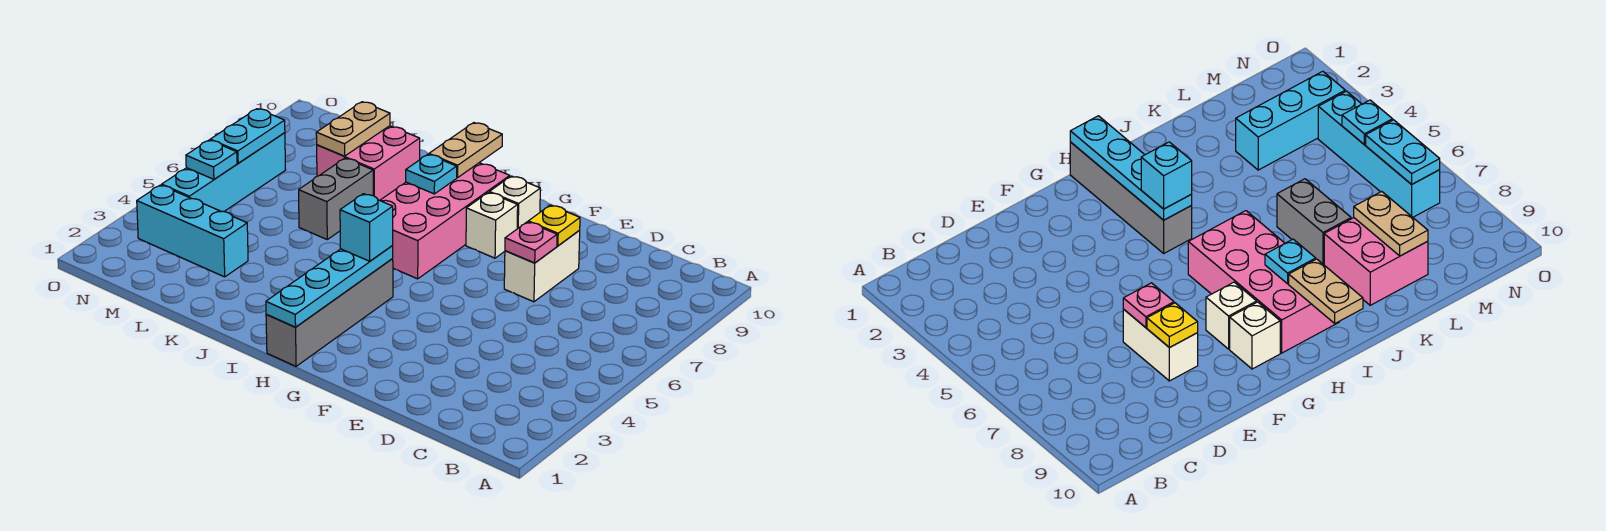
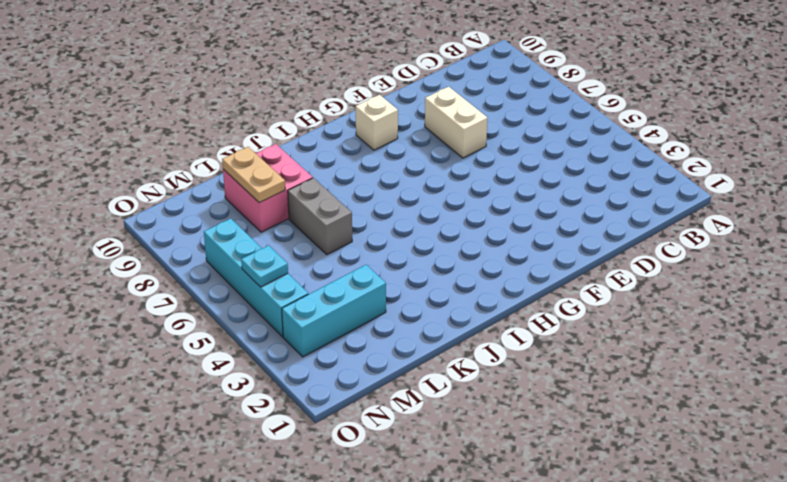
none -> white brick G8 level 1
none -> grey brick H1:H4 level 1
none -> pink brick H6:I9 level 1

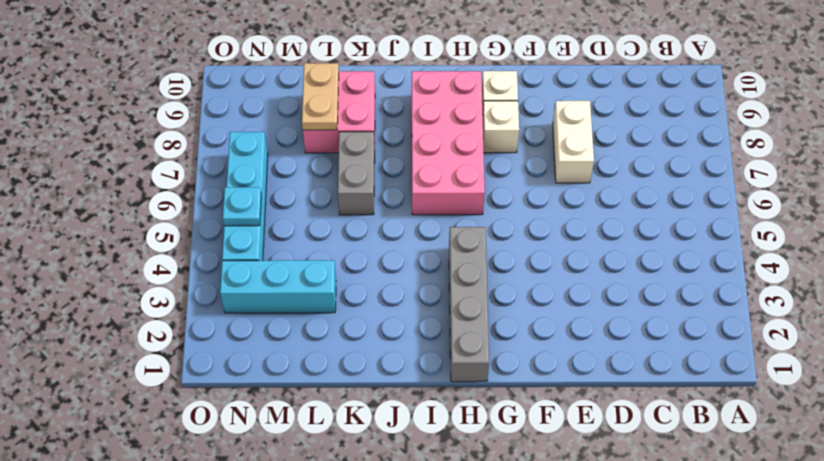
none -> pink plate E7 level 2
none -> yellow plate E8 level 2
none -> cyan plate H1:H4 level 2

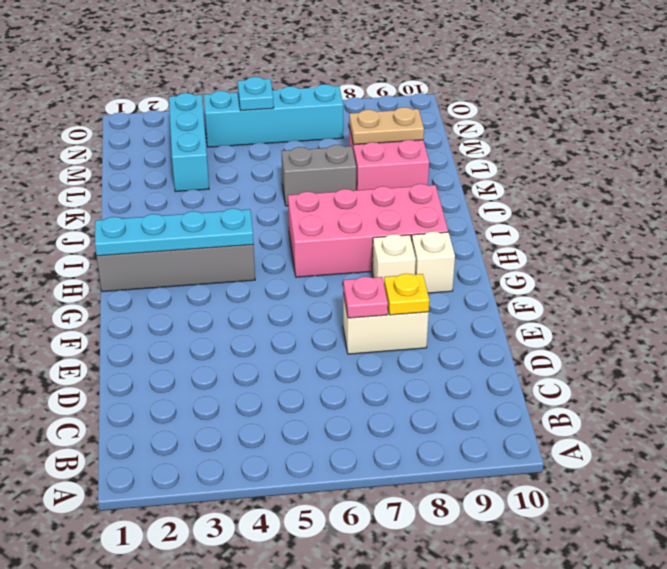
none -> cyan plate I8 level 2
none -> tan plate I9:I10 level 2
none -> cyan plate N6:N7 level 2

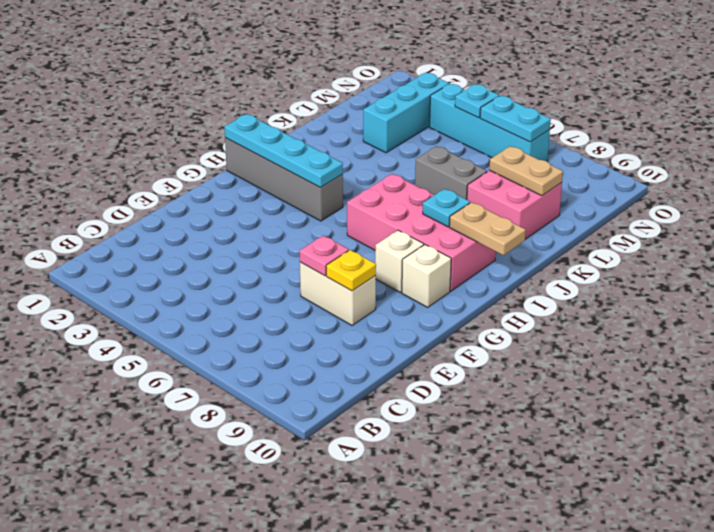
none -> cyan brick H4 level 3

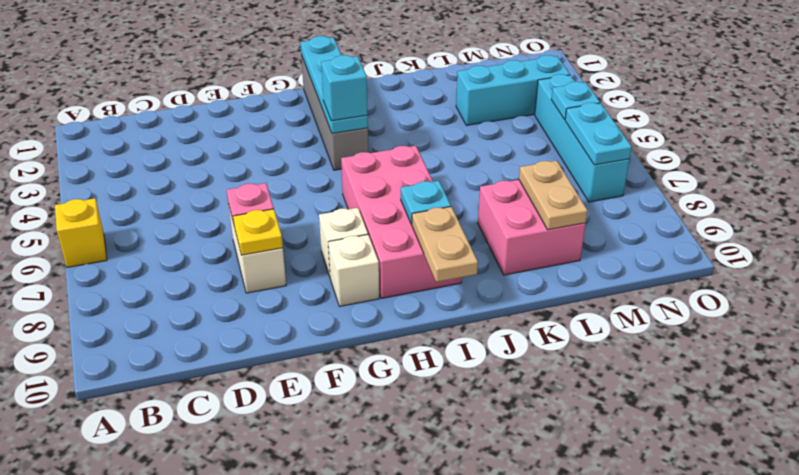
yellow brick A6 level 1 -> none
none -> grey brick K6:K7 level 1

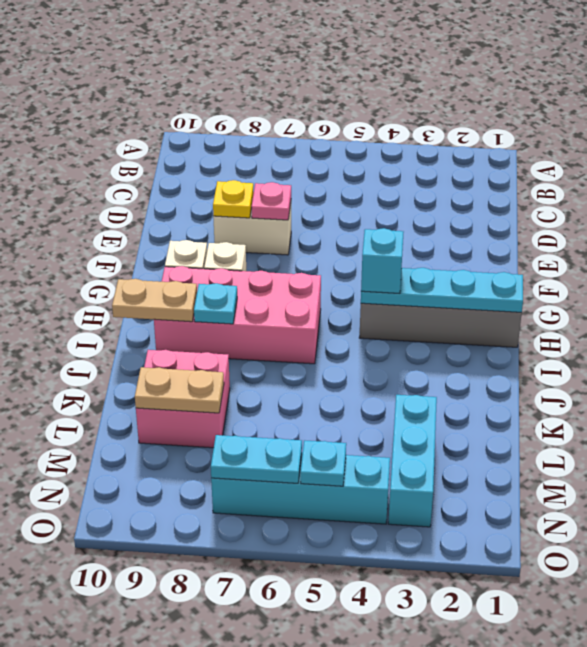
none -> grey brick K6:K7 level 1

